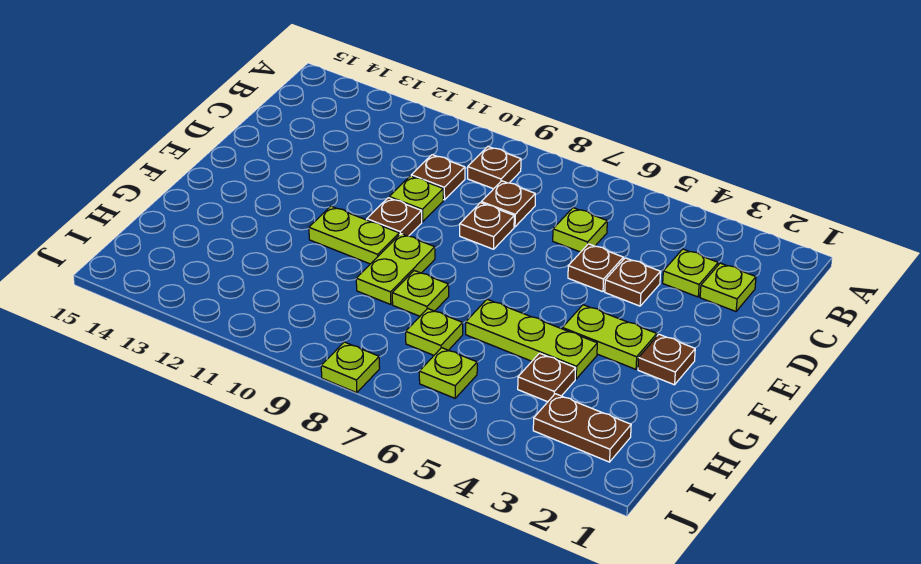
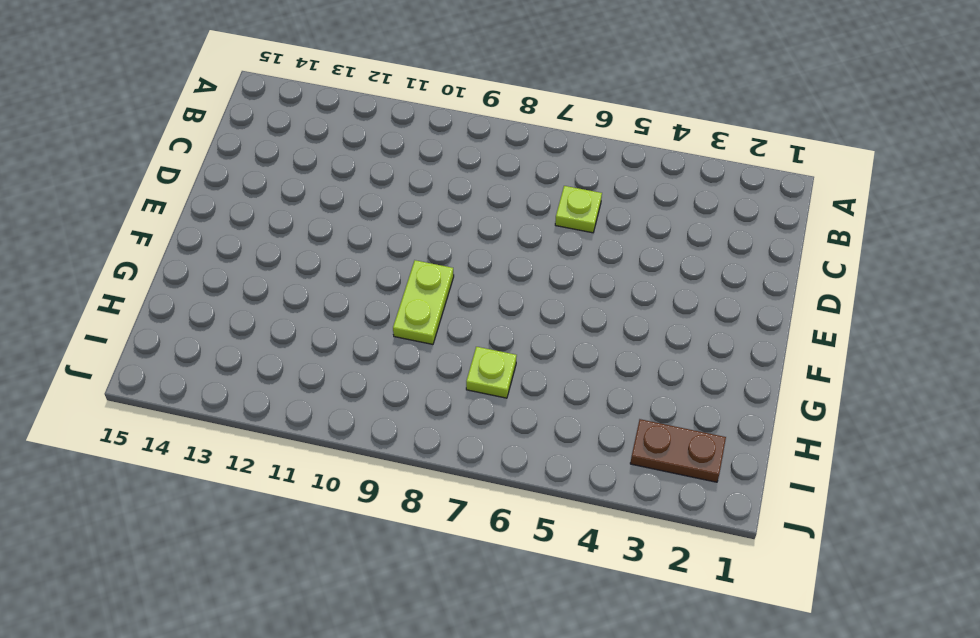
none -> brown plate B9 level 1
none -> lime plate C2 level 1
none -> lime plate C3 level 1

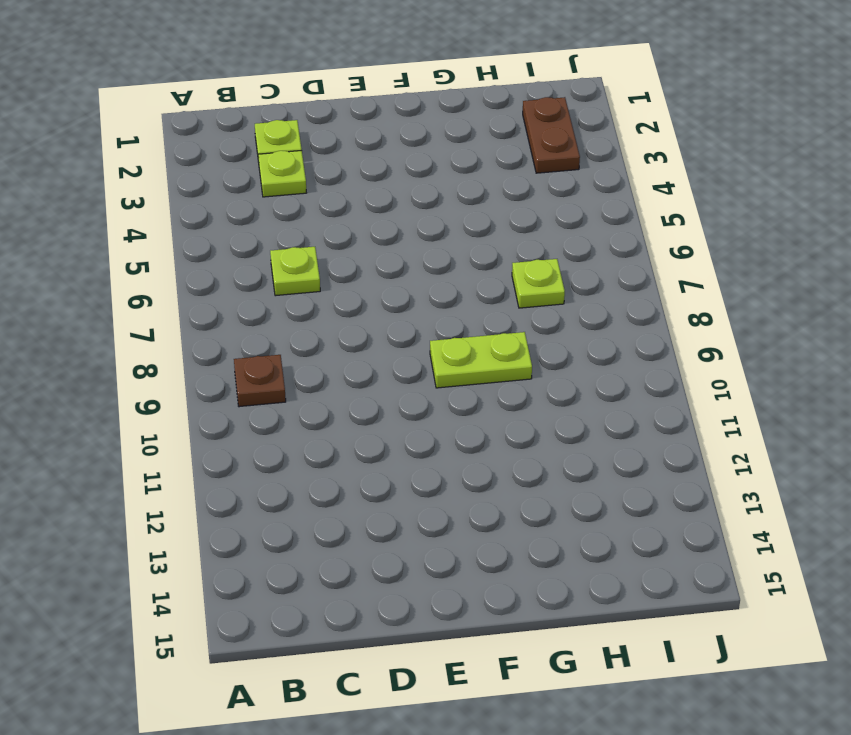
none -> brown plate C8 level 1
none -> brown plate C10 level 1
none -> brown plate D4 level 1

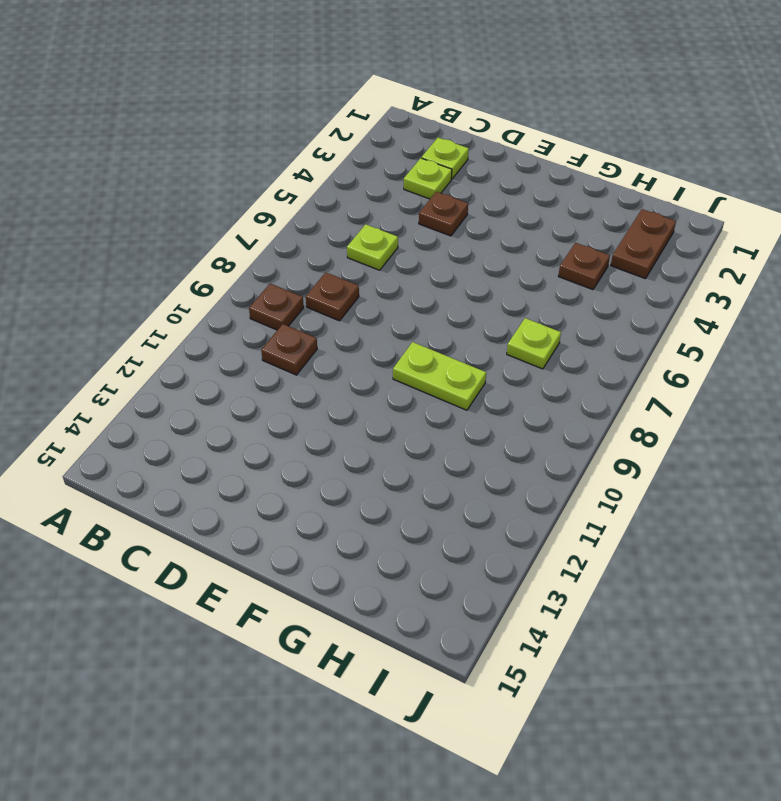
none -> brown plate D5 level 1
none -> brown plate D8 level 1
none -> lime plate D10 level 1

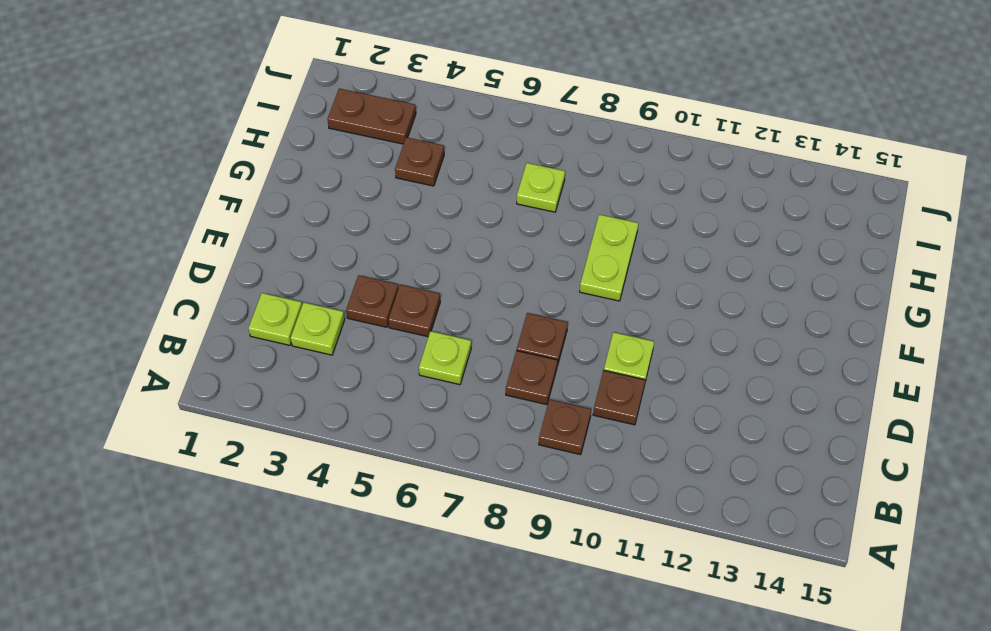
none -> brown plate E10 level 1
none -> brown plate F2 level 1
none -> lime plate F3:F4 level 1

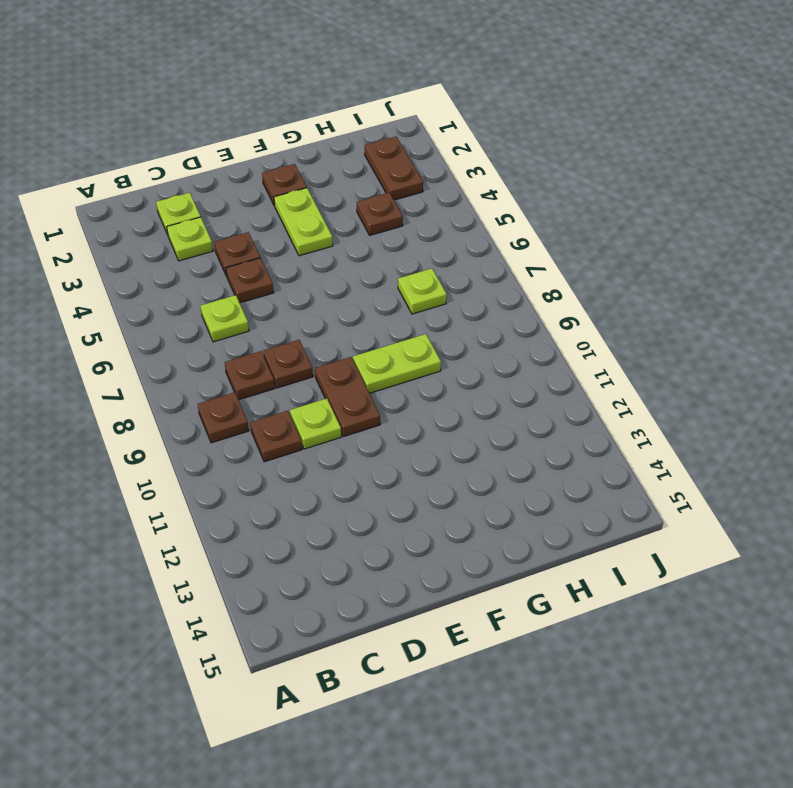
brown plate E9:E10 level 1 -> brown plate E10 level 1
none -> lime plate F10:F11 level 1
none -> lime plate G4:G6 level 1
none -> lime plate G8 level 1

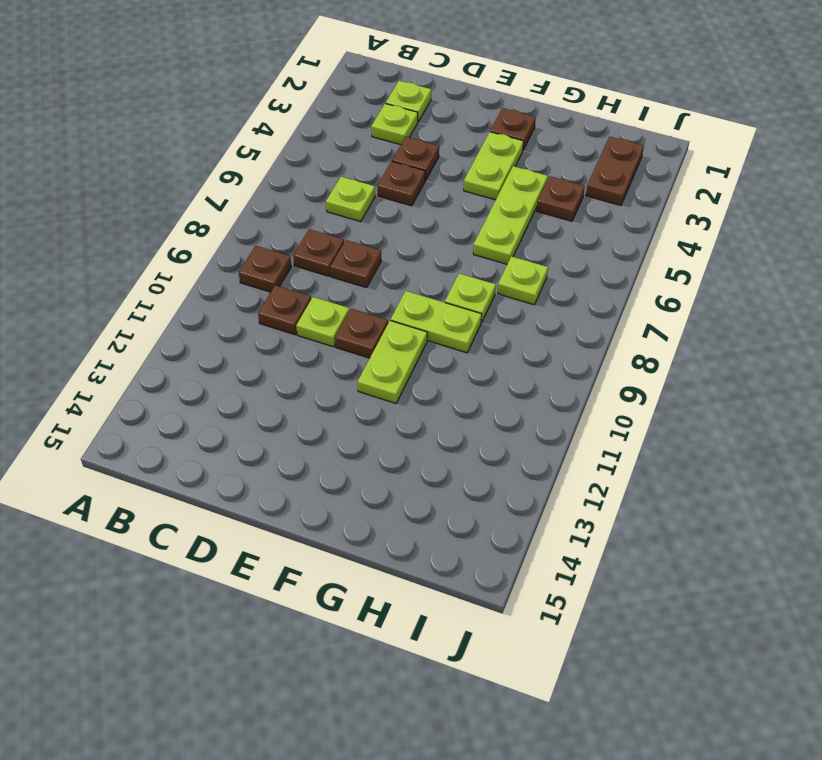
none -> lime plate I6 level 1
none -> lime plate J8 level 1

